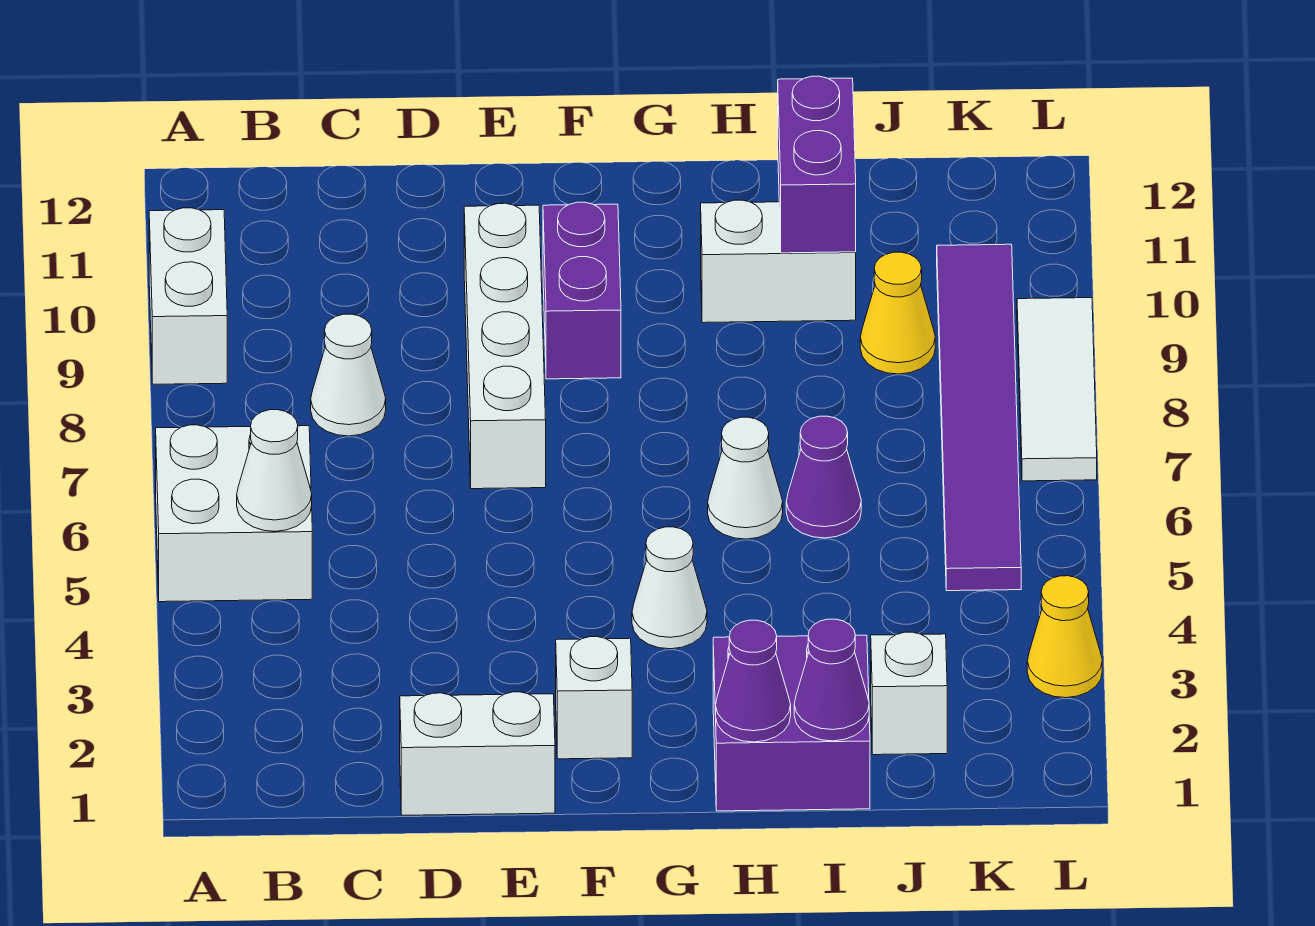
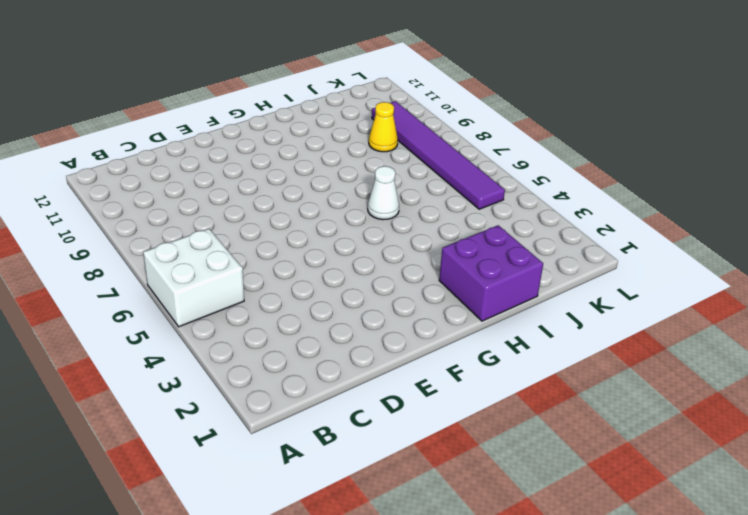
none -> white brick A9:A10 level 1
none -> white cone C8 level 1
none -> white brick D1:E1 level 1

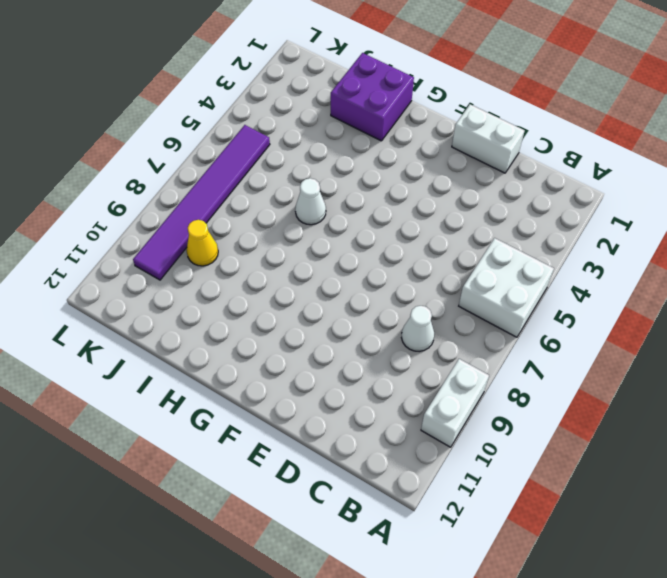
none -> white brick E7:E10 level 1
none -> white brick F2 level 1
none -> purple brick F9:F10 level 1

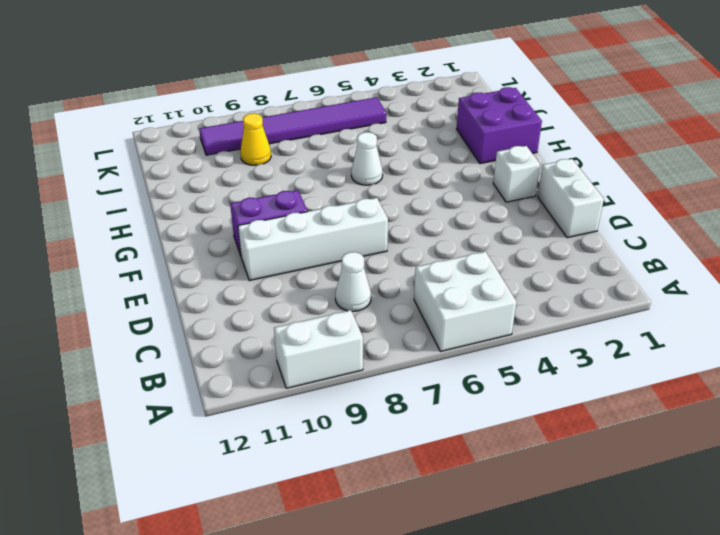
none -> white cone G4 level 1
none -> white brick H10:I10 level 1
none -> purple cone I6 level 1

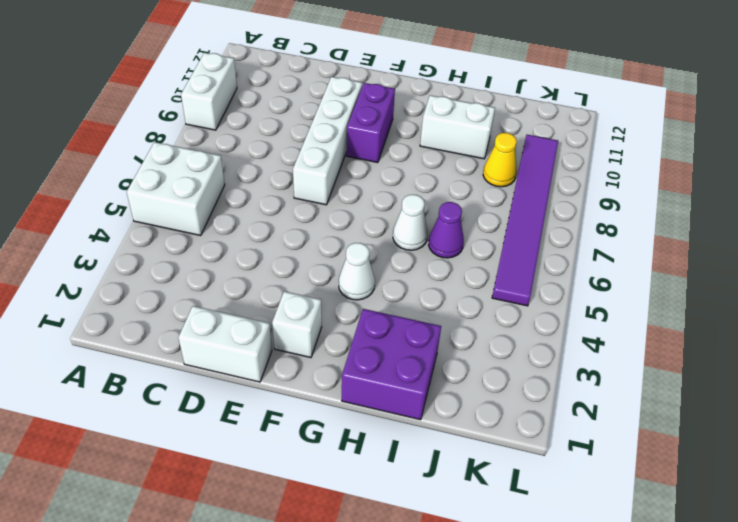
none -> white cone C8 level 1
none -> white brick J2 level 1
none -> yellow cone L3 level 1

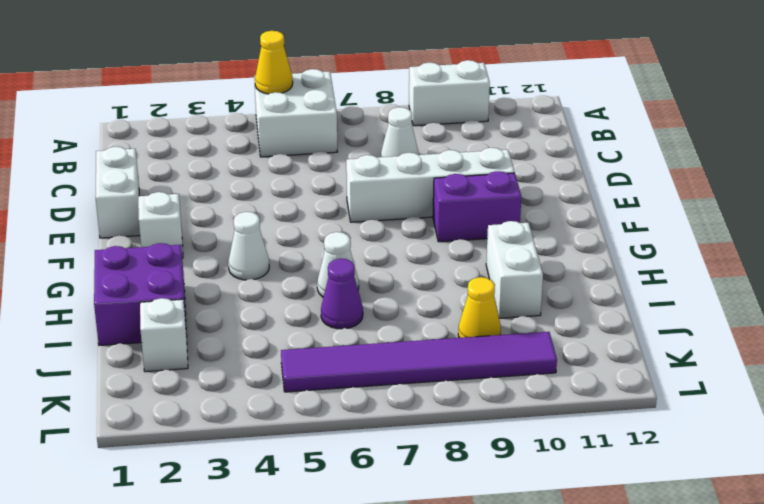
yellow cone A5 level 2 -> yellow cone L3 level 1
none -> white tile L7:L9 level 1
none -> white cone B5 level 2
none -> purple cone H1 level 2

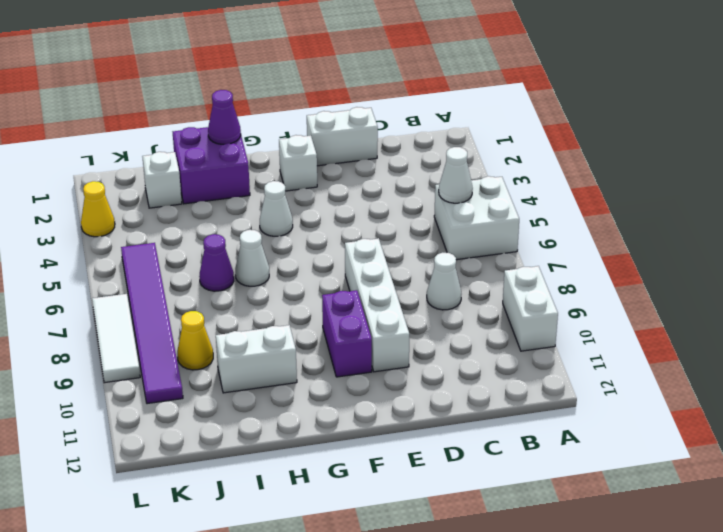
none -> purple cone I1 level 2
none -> purple brick I10:I11 level 2

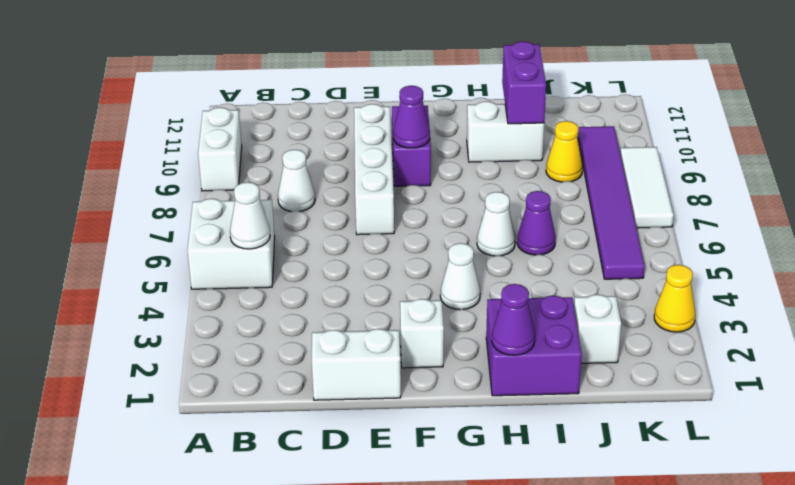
purple cone F9 level 2 -> purple cone I1 level 2

